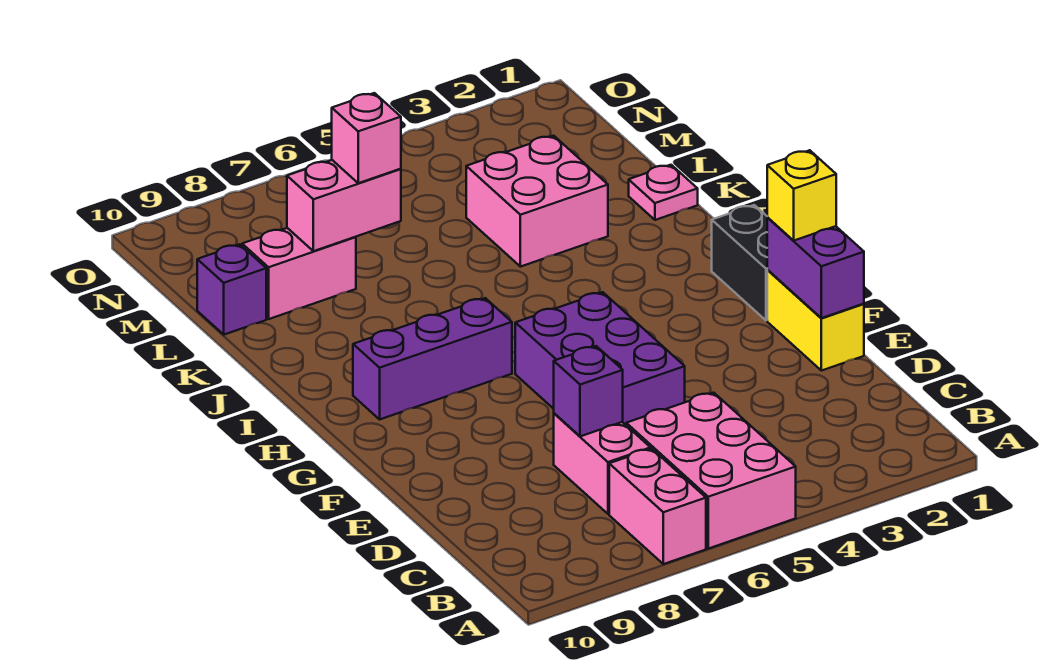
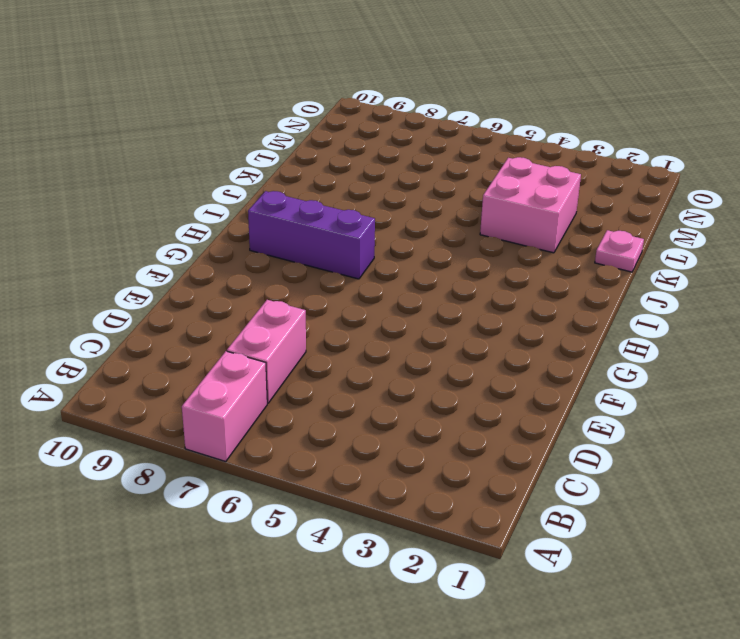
none -> pink brick A5:C6 level 1
none -> yellow brick E1:F1 level 1
none -> purple brick E5:G6 level 1

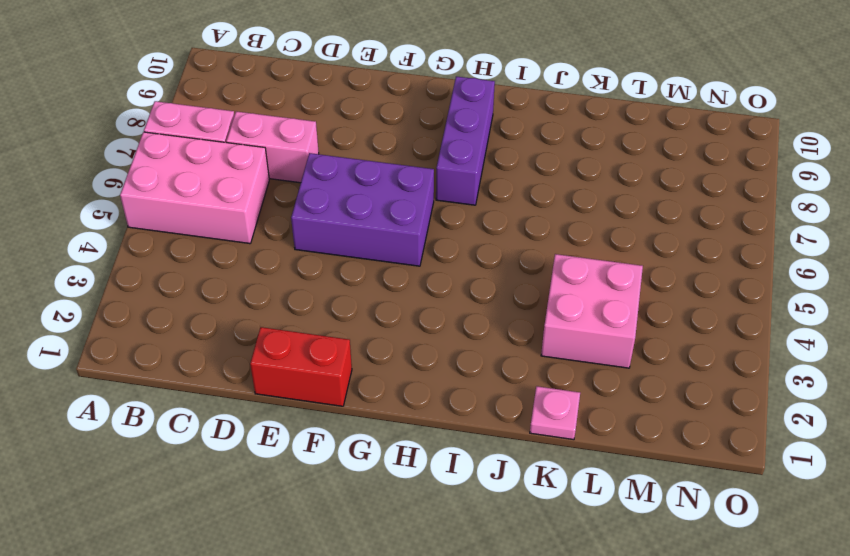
red brick E1:F1 level 1 -> yellow brick E1:F1 level 1
none -> black brick G1:H1 level 1
none -> pink brick L8:L9 level 1
none -> purple brick L10 level 1

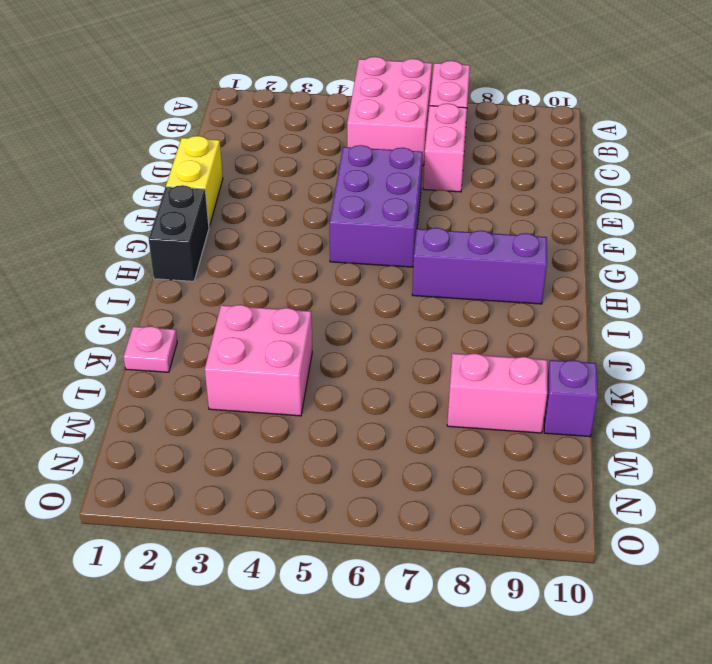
none -> purple brick D7 level 2
none -> purple brick E1:F1 level 2
none -> pink brick L7:L8 level 2

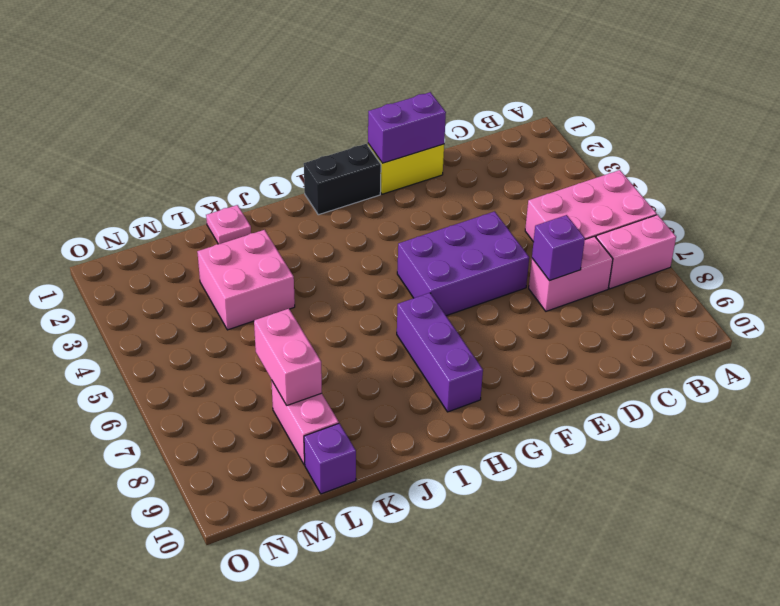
none -> yellow brick F1 level 3
none -> pink brick L7 level 3

